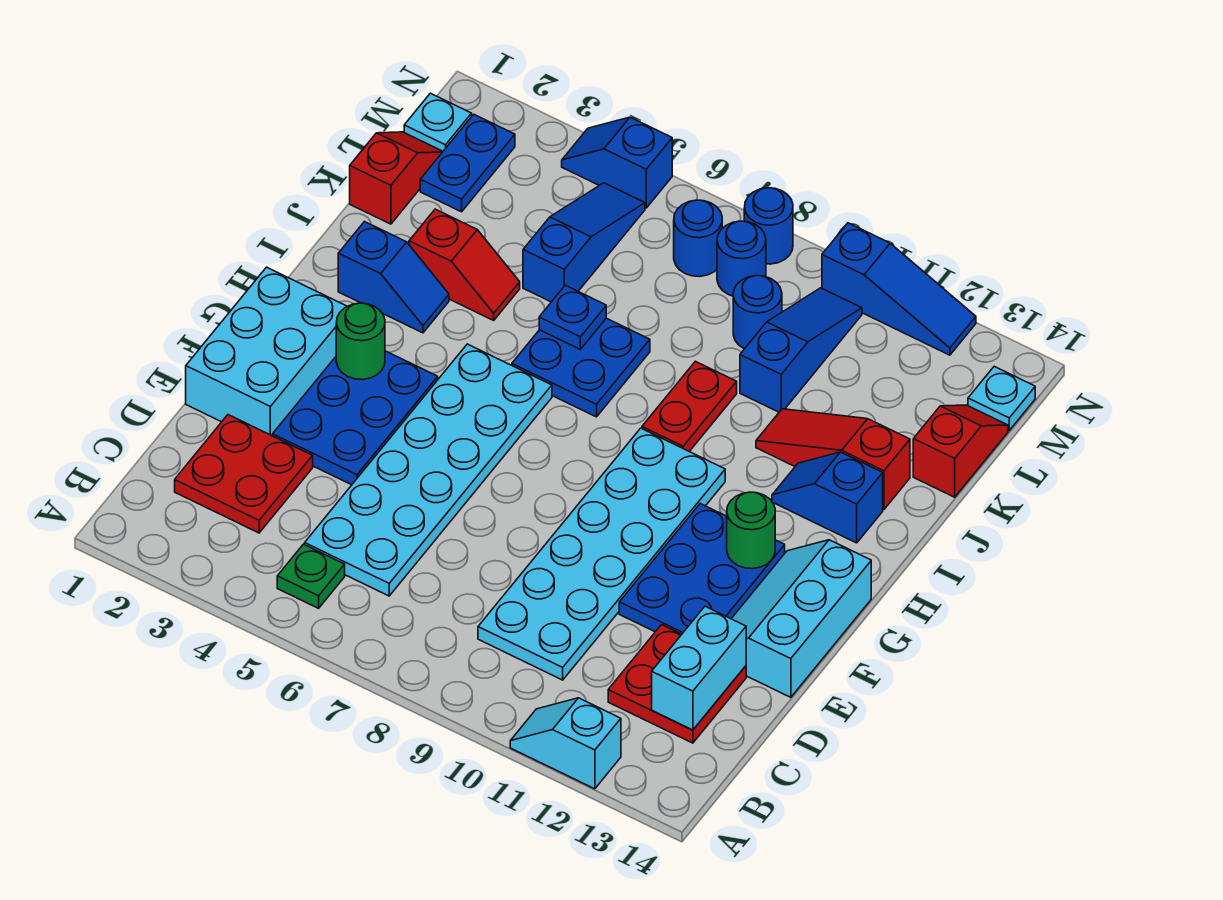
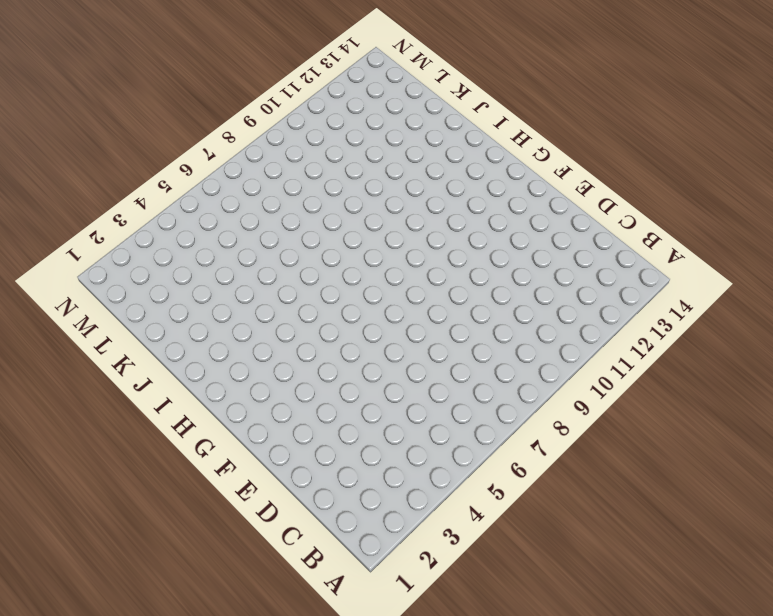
none -> cyan slope A11:A12 level 1 top 12
none -> green plate B5 level 1
none -> red plate C2:D3 level 1
none -> cyan plate C5:H6 level 1

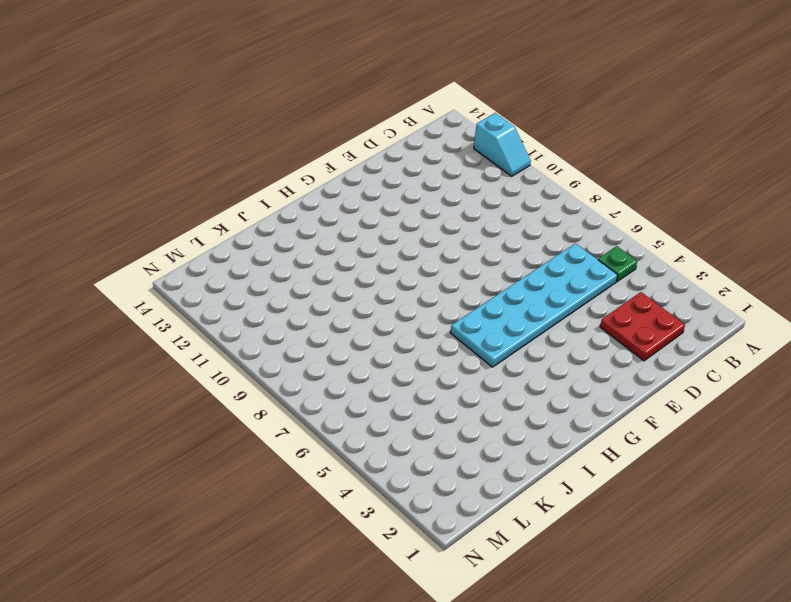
none -> cyan plate C9:H10 level 1
none -> red plate C12:D13 level 1
none -> cyan brick E1:G2 level 1
none -> blue plate E3:G4 level 1

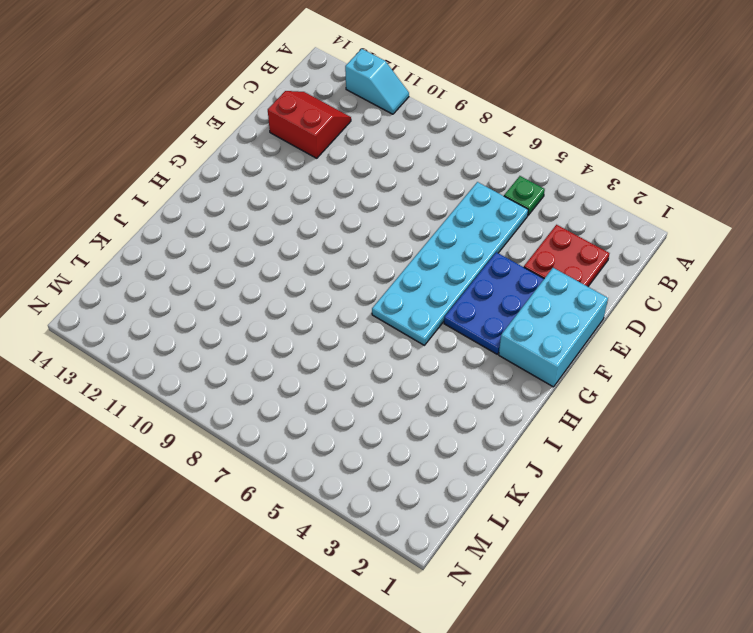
red slope C12:D13 level 1 top D -> red plate C12:D13 level 1
none -> cyan plate C9:H10 level 1
none -> blue plate E11:G12 level 1
none -> cyan slope E13:G14 level 1 top 14
none -> blue slope I2:I3 level 1 top 2

